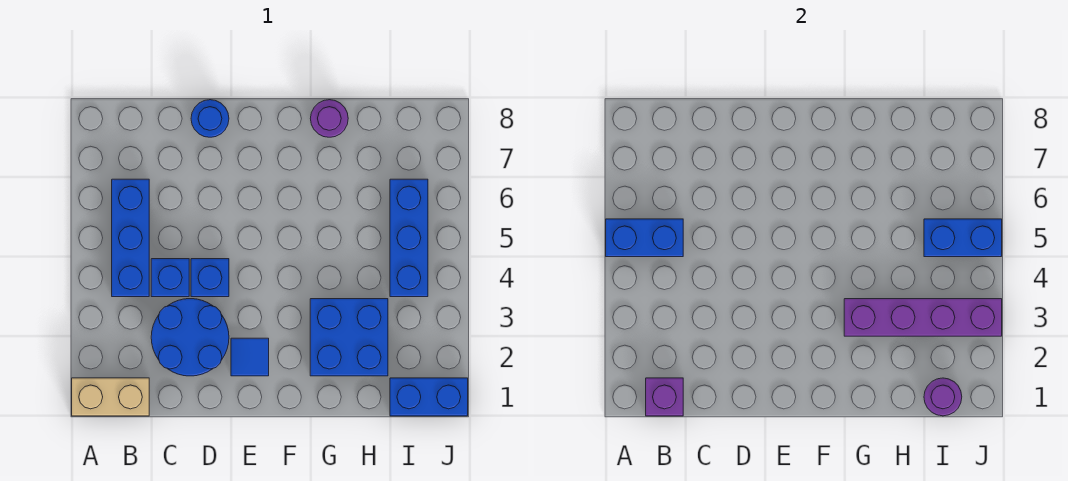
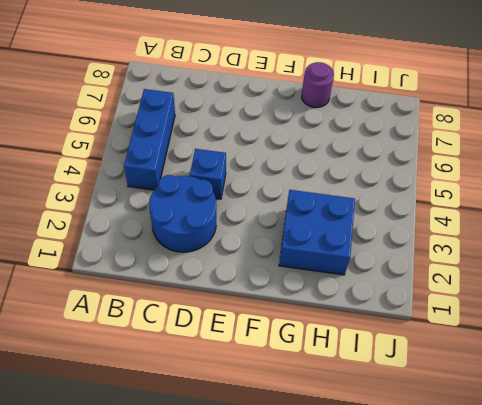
none -> tan brick A1:B1 level 1
none -> blue brick C4 level 1
none -> blue round brick D8 level 1

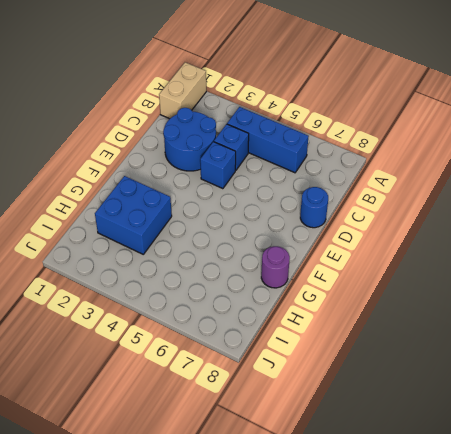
none -> blue tile E2 level 1
none -> blue brick I1:J1 level 1
none -> blue brick I4:I6 level 1

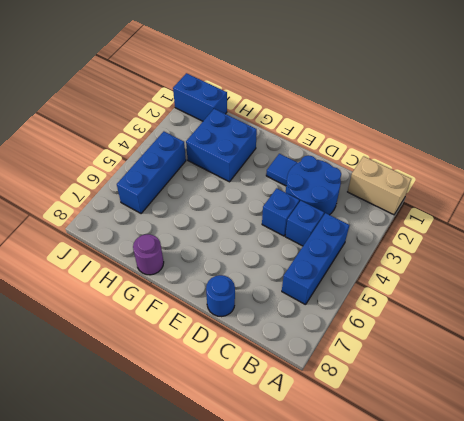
none -> blue brick A5:B5 level 2
none -> purple brick B1 level 2
none -> purple brick G3:J3 level 2

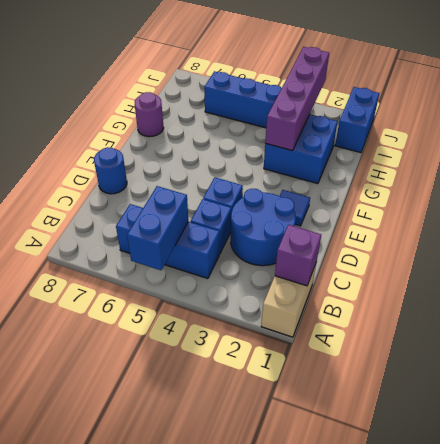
none -> purple round brick I1 level 2
none -> blue brick I5:J5 level 2

